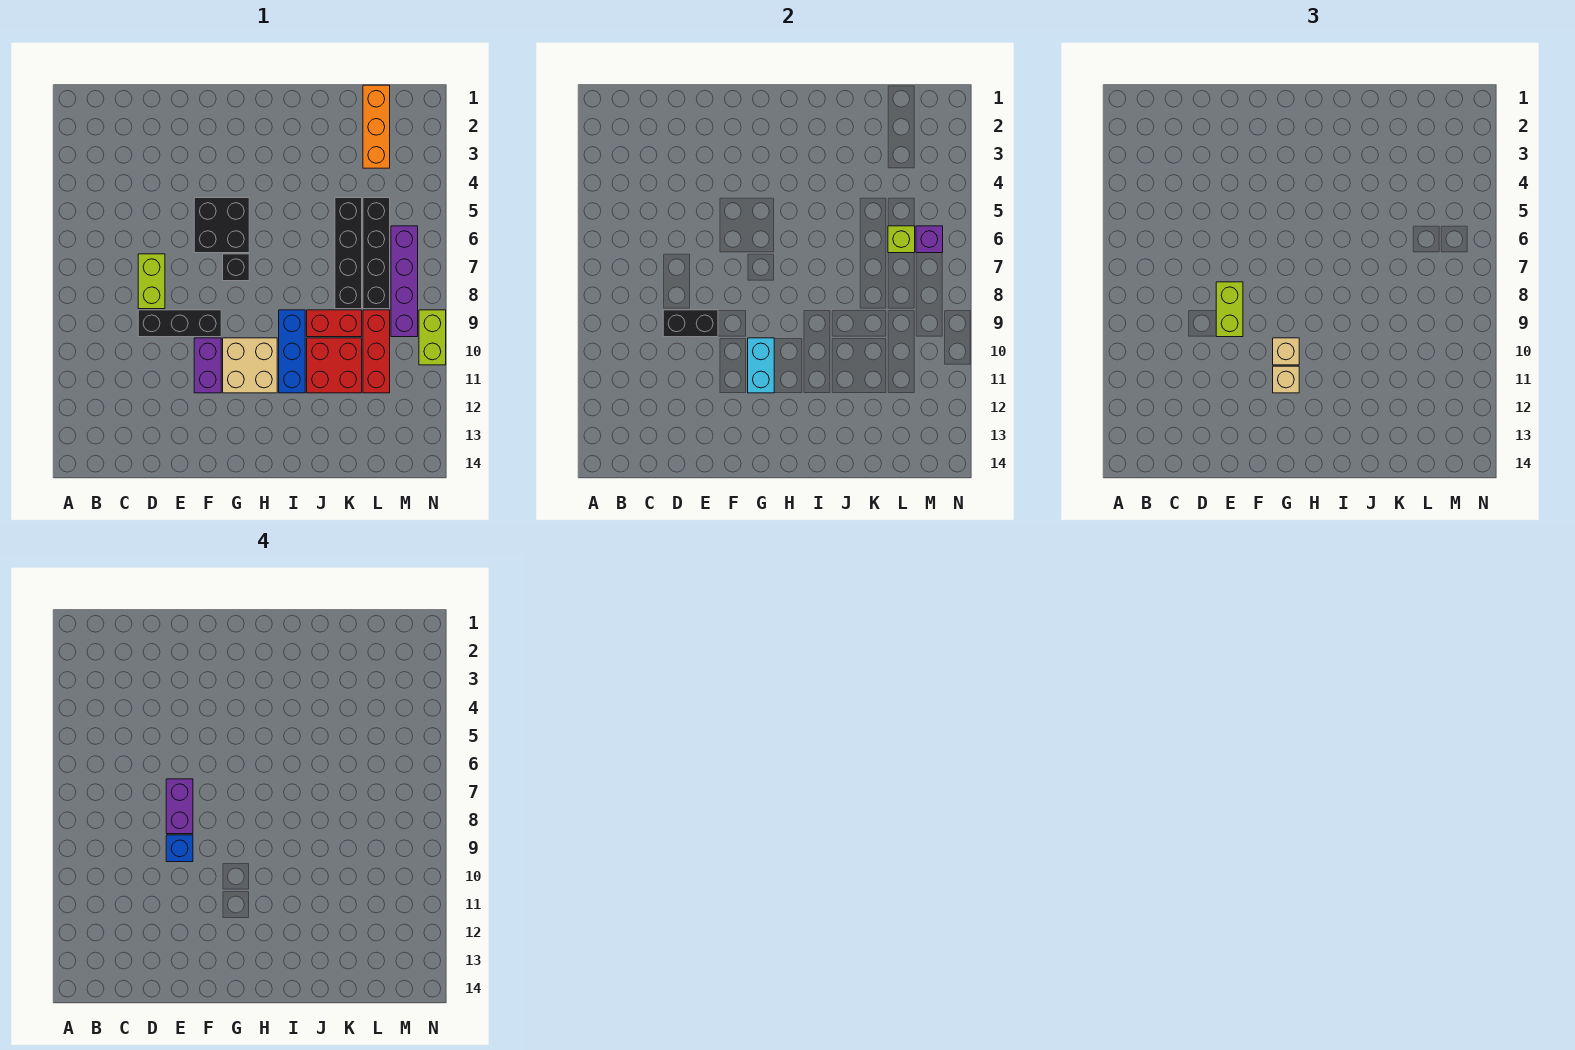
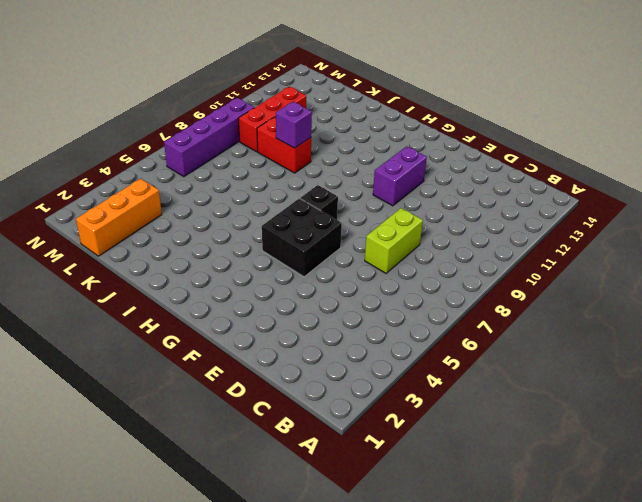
purple brick J9 level 2 -> purple brick M6 level 2
none -> black brick D9:F9 level 1
none -> tan brick G10:H11 level 1
none -> blue brick I9:I11 level 1

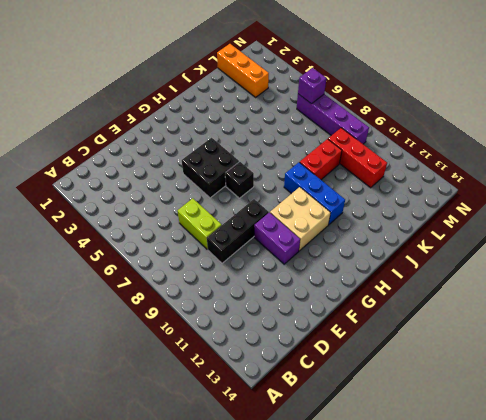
none -> red brick J10:K11 level 1
none -> black brick K5:K8 level 1
none -> black brick L5:L8 level 1

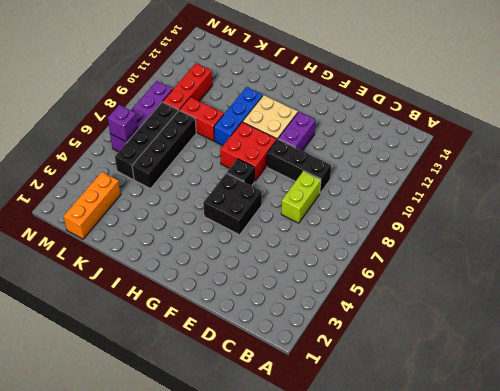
red brick G8:H9 level 1 -> red brick J10:K11 level 1
none -> lime brick N9:N10 level 1
none -> black brick D9:E9 level 2
none -> cyan brick G10:G11 level 2

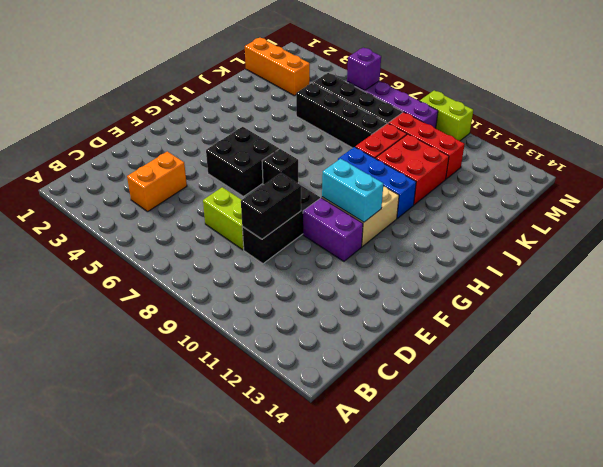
orange brick C4:D4 level 1 -> none
none -> lime brick L6 level 2
none -> lime brick E8:E9 level 3
none -> tan brick G10 level 3

